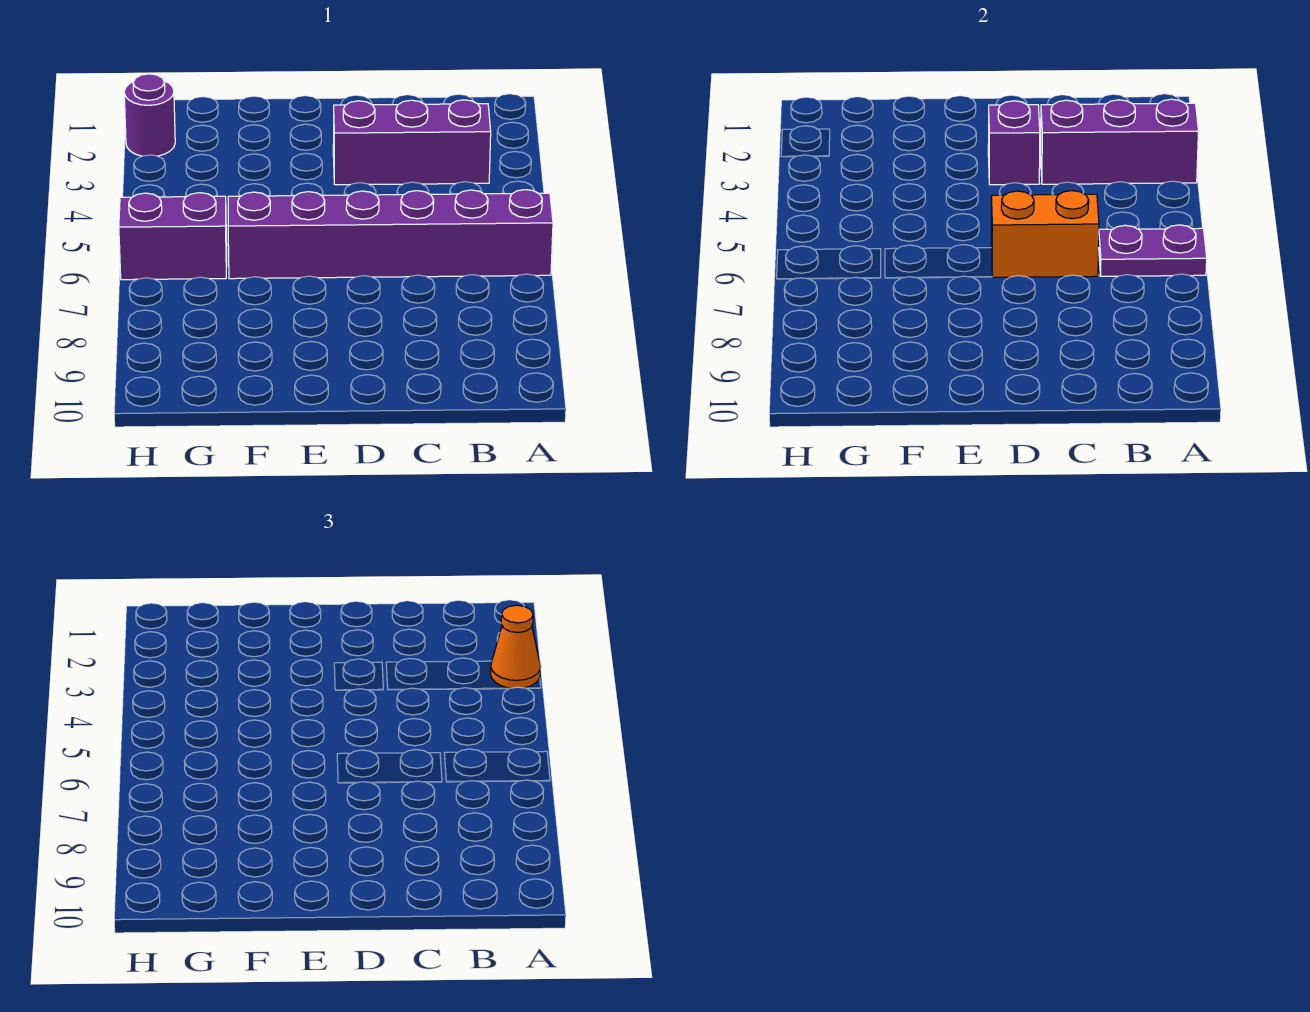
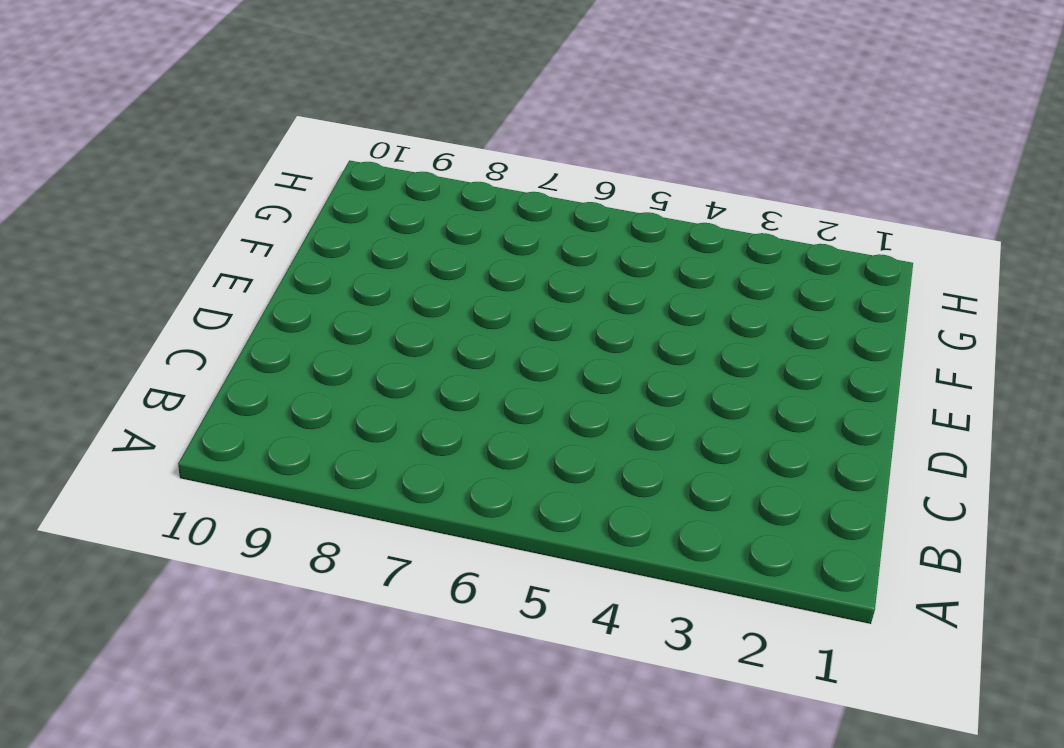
none -> purple brick A6:F6 level 1
none -> purple brick B3:D3 level 1

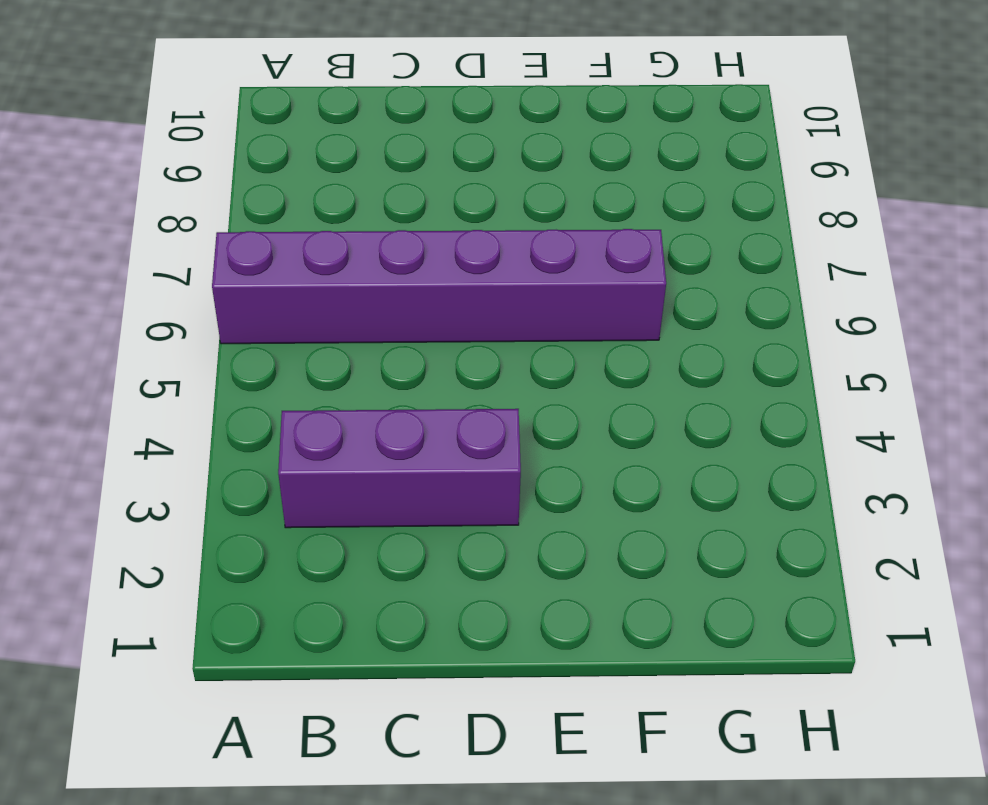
none -> purple brick G6:H6 level 1
none -> purple round brick H2 level 1

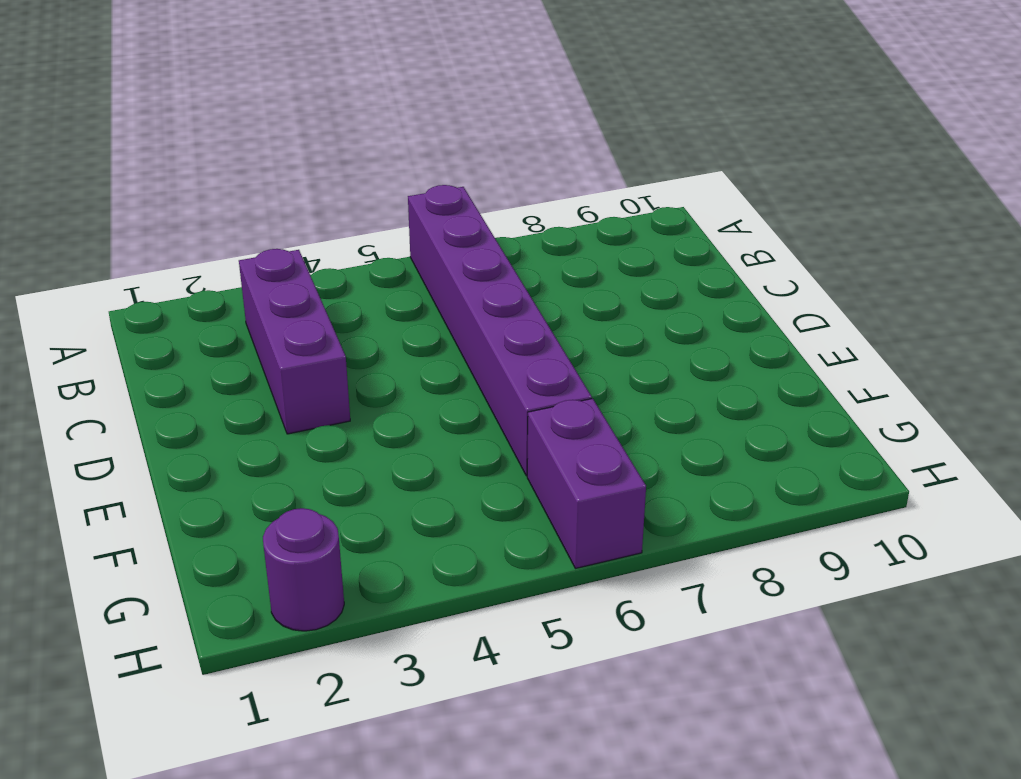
none -> purple brick A3:C3 level 2
none -> purple plate A6:B6 level 2

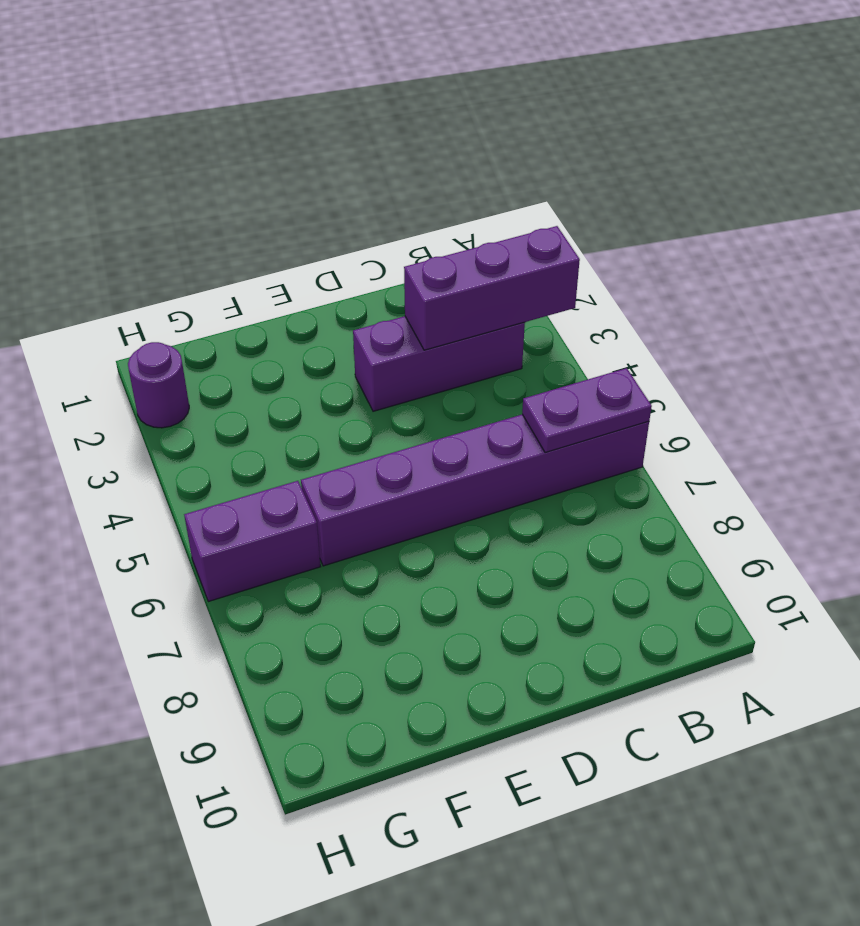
none -> orange brick C6:D6 level 2
none -> purple brick D3 level 2

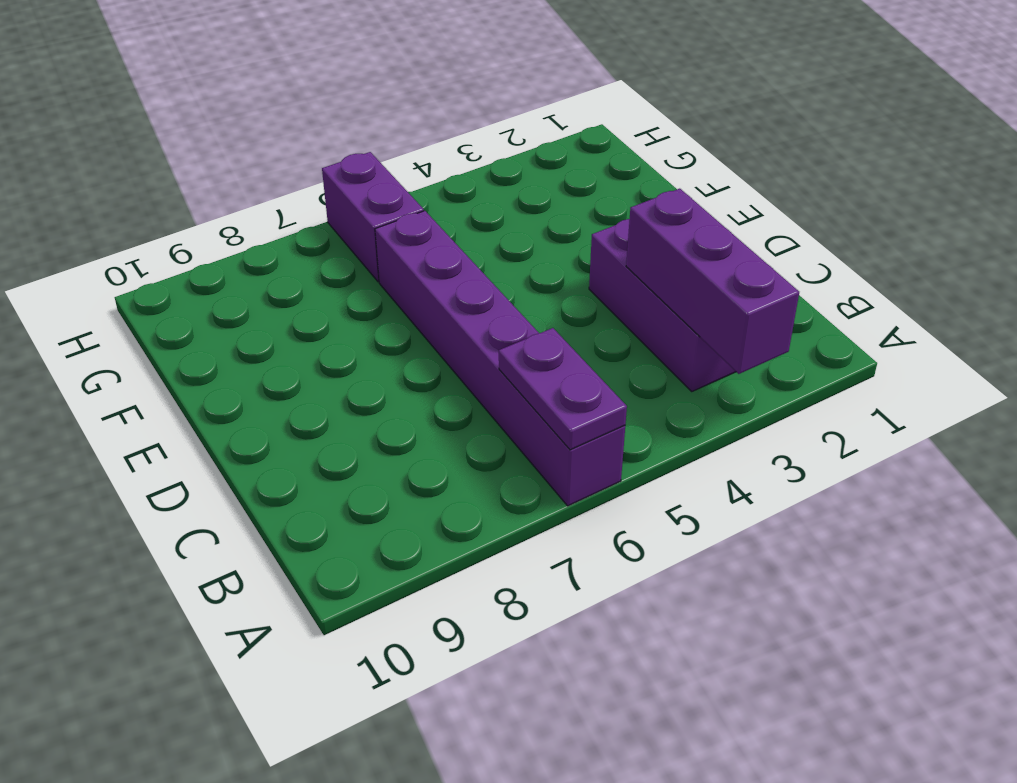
none -> purple round brick H2 level 1
none -> orange brick C6:D6 level 2

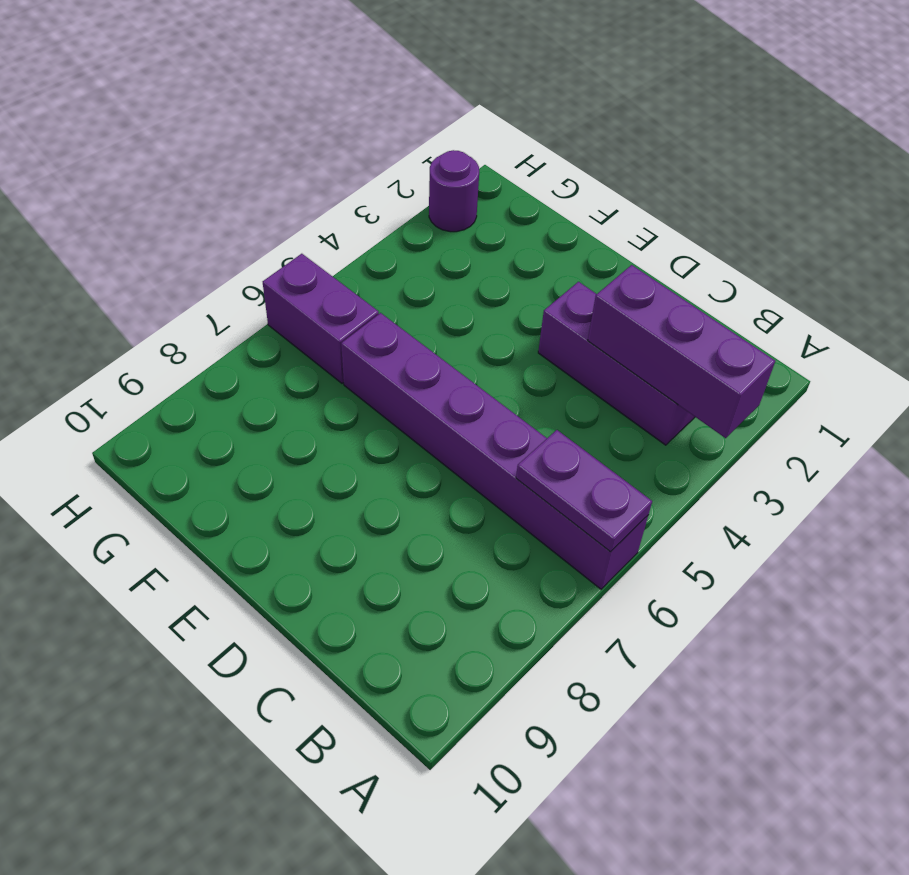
none -> orange brick C6:D6 level 2
none -> purple brick D3 level 2

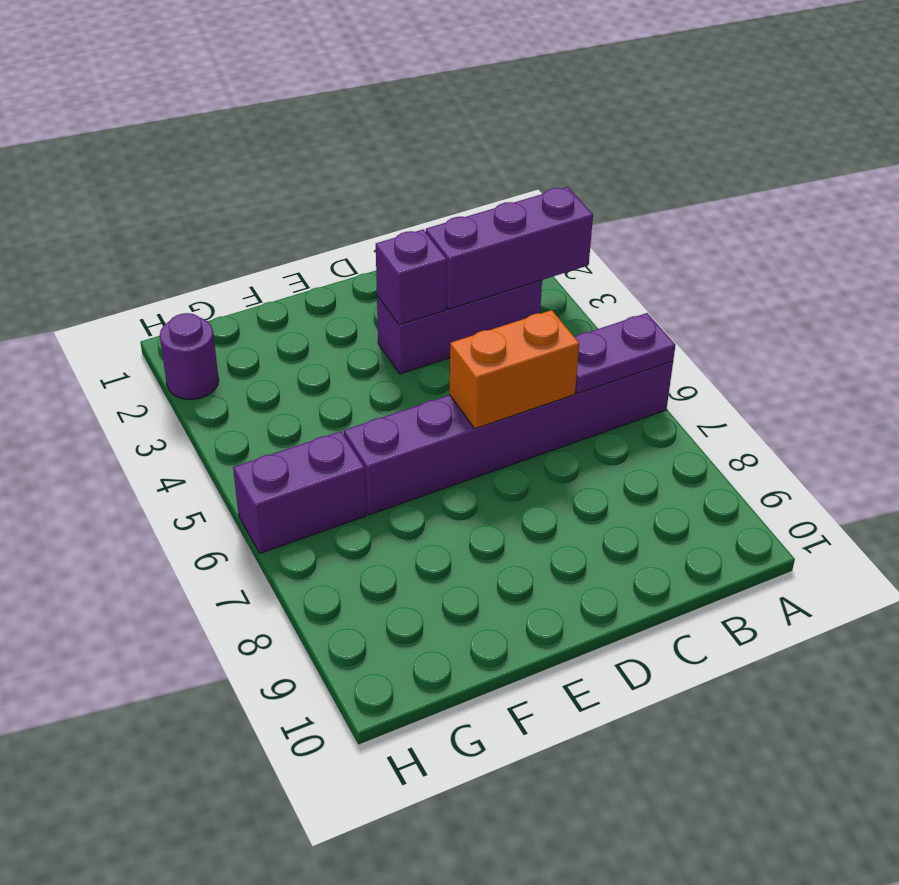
none -> orange cone A3 level 3

